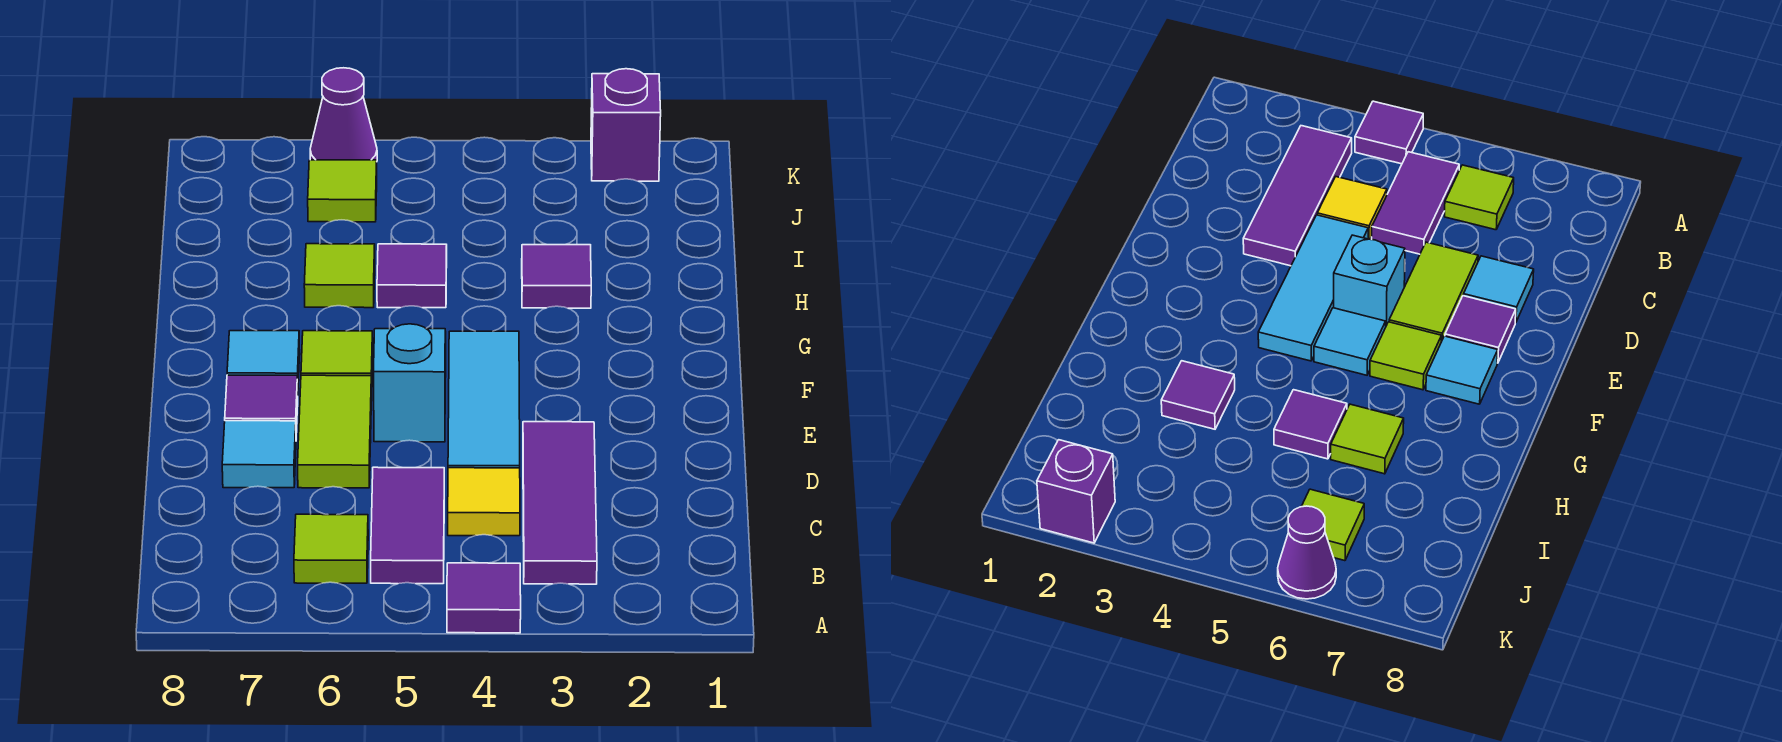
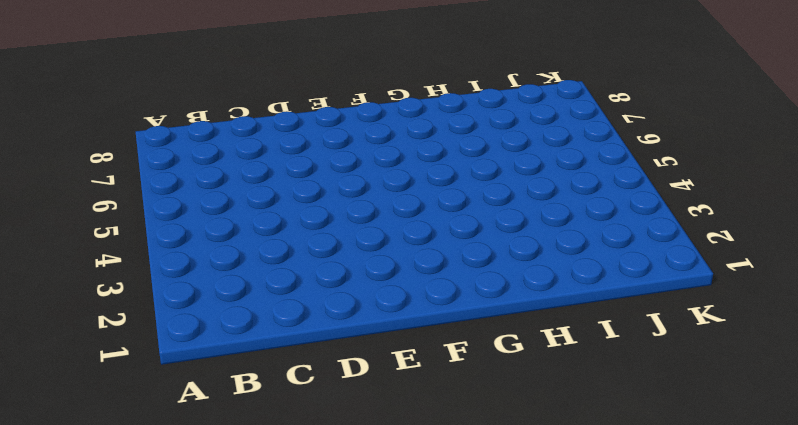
none -> purple tile A4 level 1
none -> purple tile B3:D3 level 1
none -> purple tile B5:C5 level 1

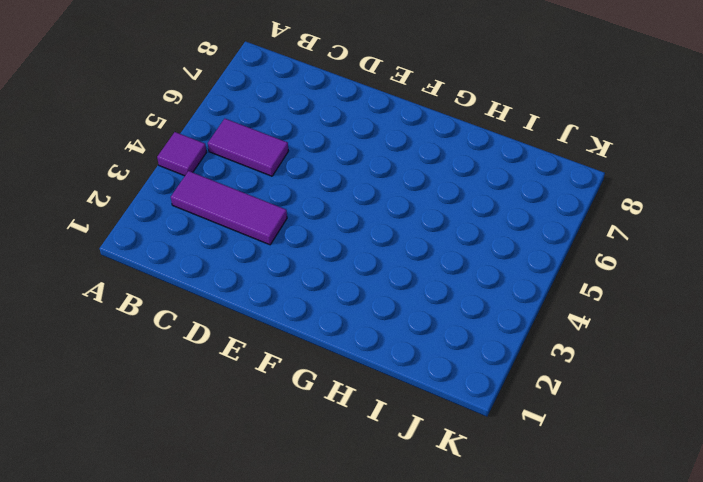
none -> lime tile B6 level 1
none -> yellow tile C4 level 1
none -> cyan tile D4:F4 level 1

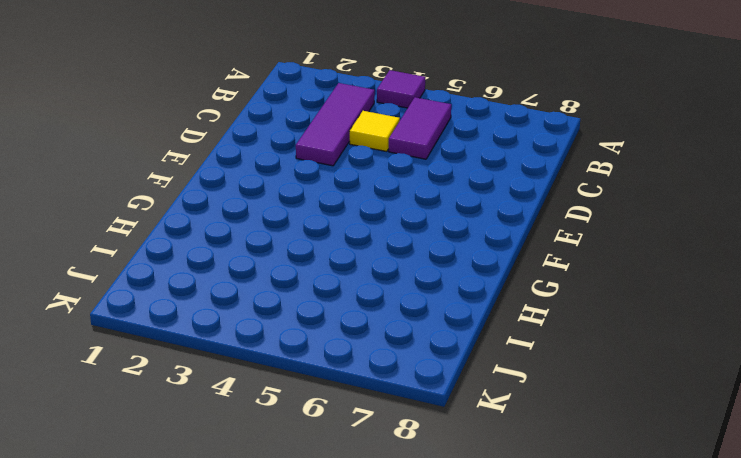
none -> lime tile B6 level 1
none -> cyan tile D4:F4 level 1
none -> lime tile D6:E6 level 1

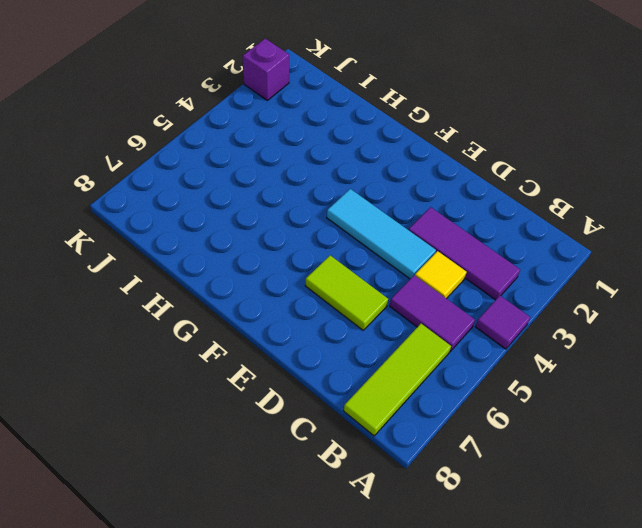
lime tile B6:B8 level 1 -> lime tile B6 level 1
none -> cyan tile D7 level 1
none -> cyan brick E5 level 1
none -> purple tile E7 level 1

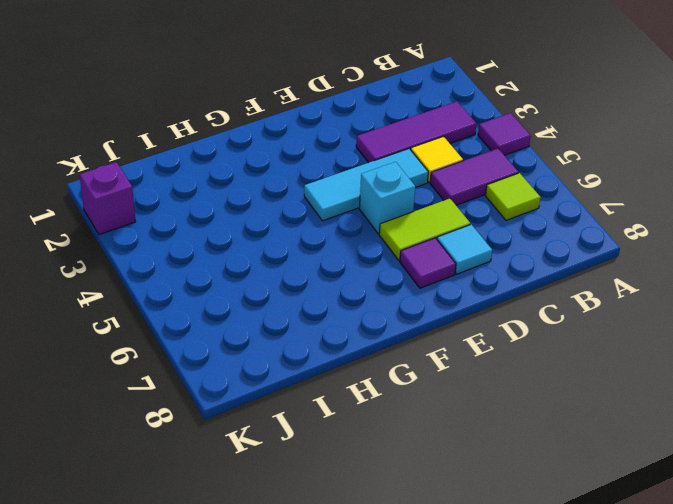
none -> cyan tile F5 level 1
none -> lime tile F6 level 1
none -> cyan tile F7 level 1

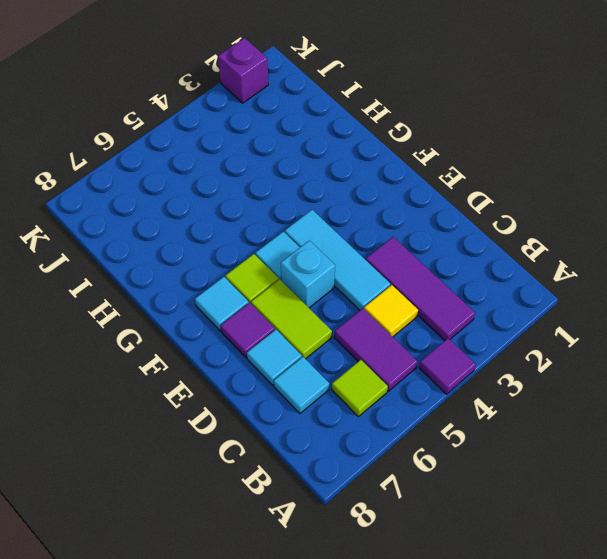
cyan tile C7 level 1 -> none
none -> purple tile H3 level 1
none -> purple tile H5 level 1
none -> lime tile H6 level 1

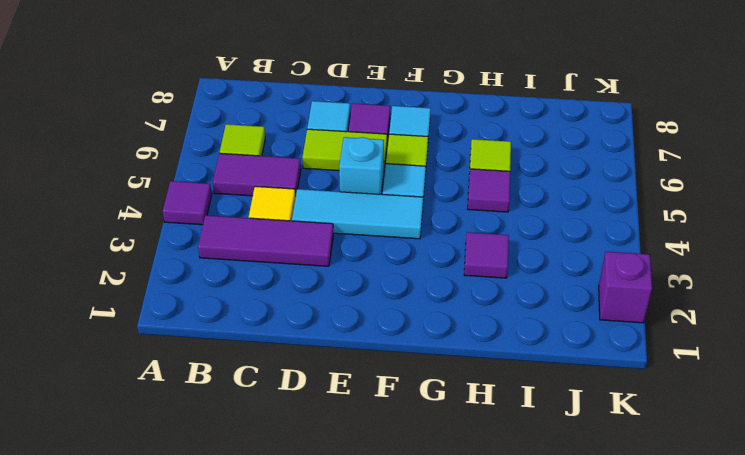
none -> lime tile J6 level 1
none -> purple cone K6 level 1

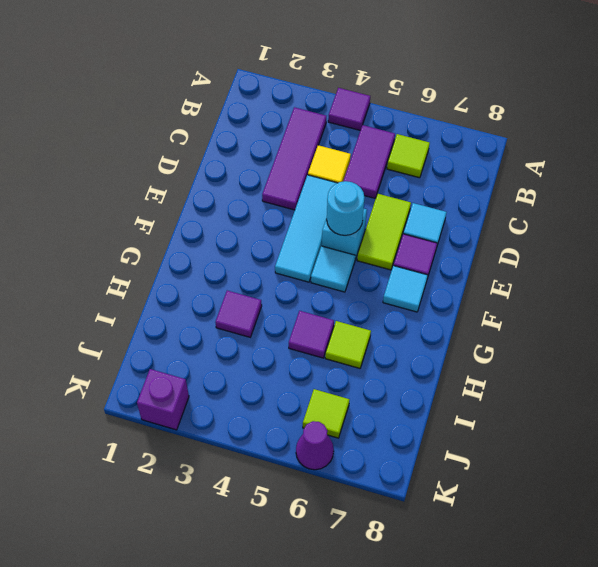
cyan round brick E5 level 2 -> none
none -> lime tile F6 level 1

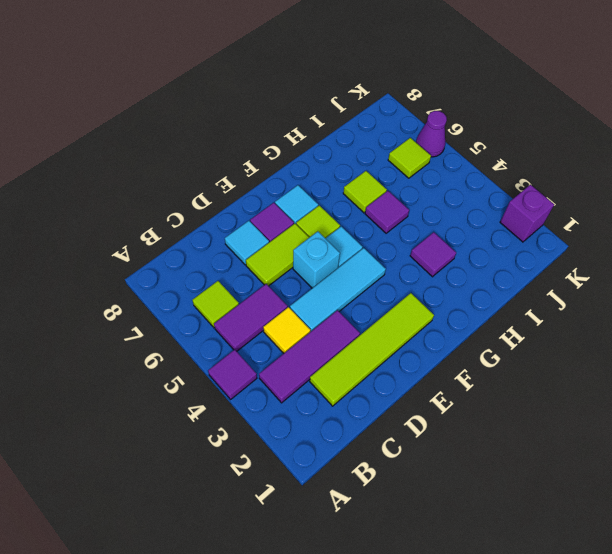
lime tile C2:F2 level 1 -> none

